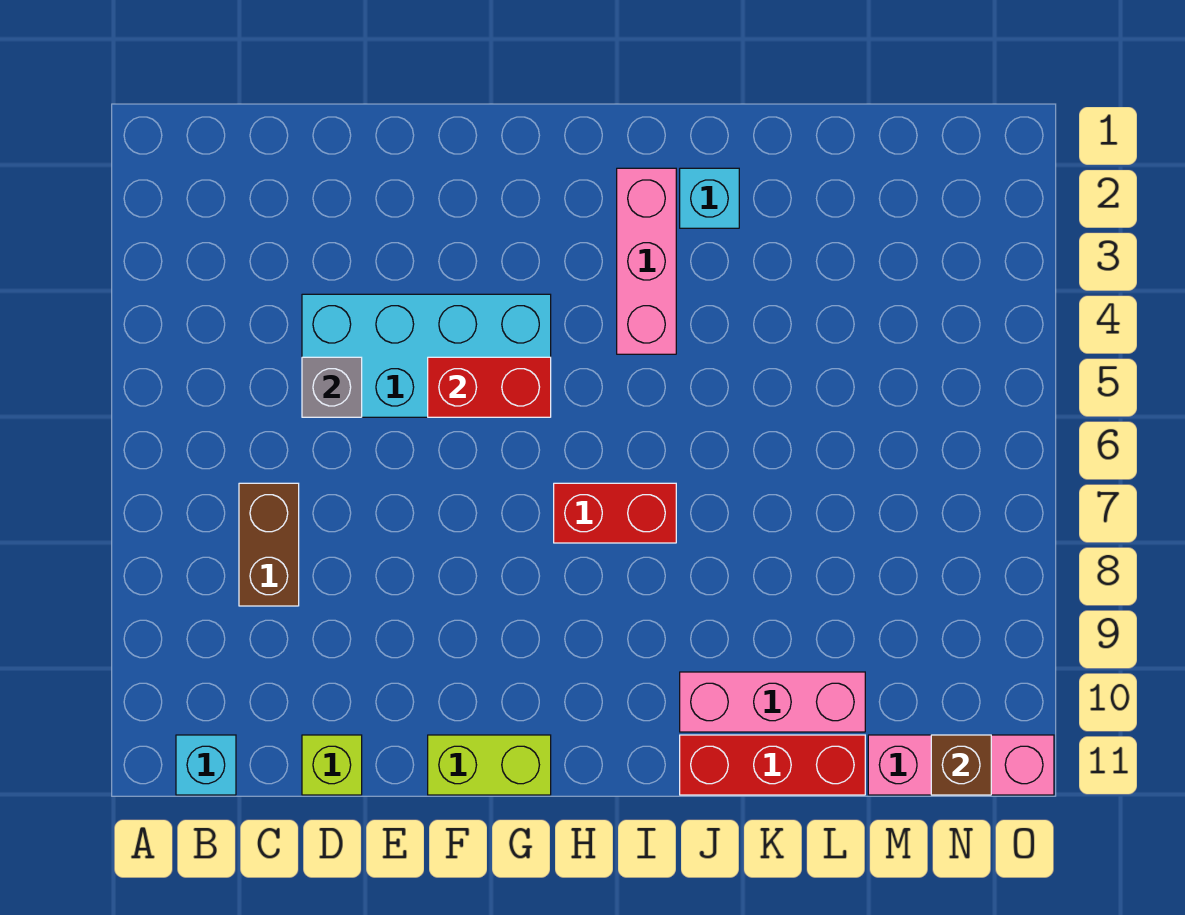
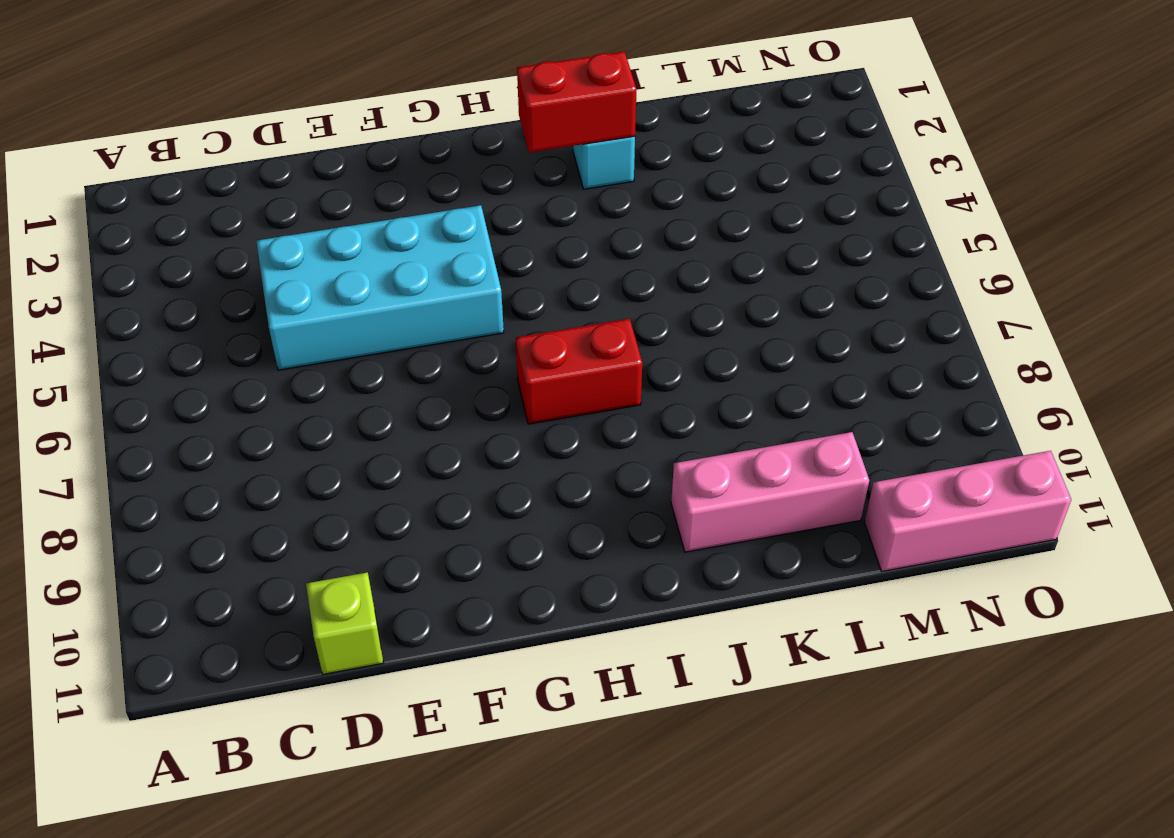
red brick I2:J2 level 2 -> red brick F5:G5 level 2
none -> cyan brick B11 level 1
none -> brown brick C7:C8 level 1
none -> lime brick F11:G11 level 1

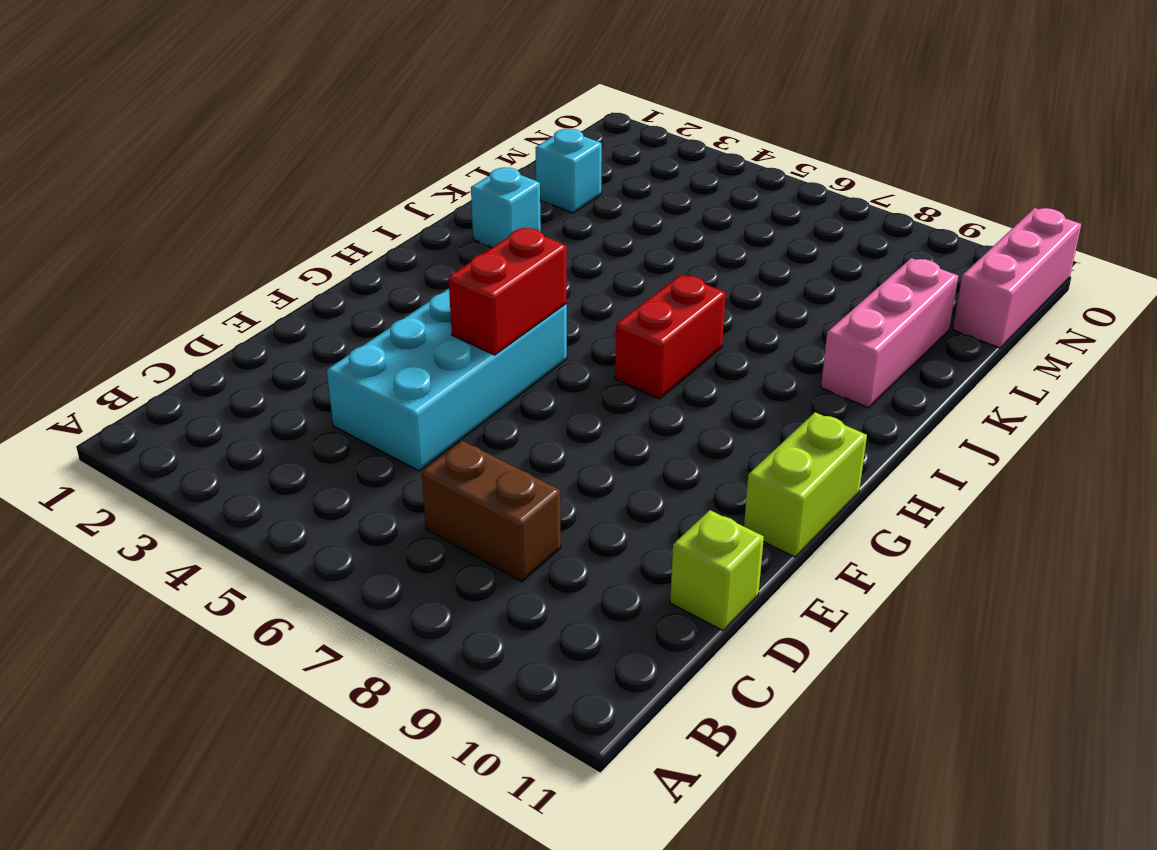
cyan brick L2 level 1 -> cyan brick B11 level 1
none -> pink brick I2:I4 level 1
none -> red brick J11:L11 level 1
none -> grey brick D5 level 2

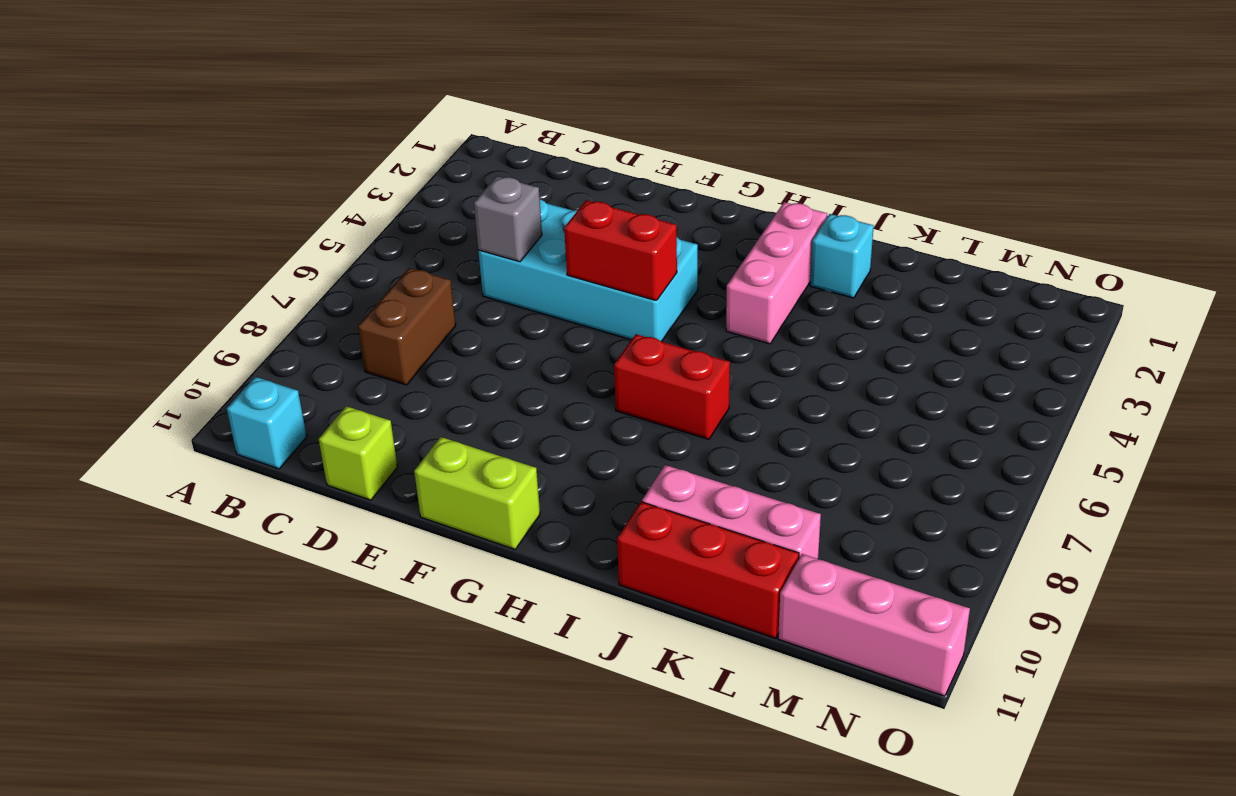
none -> brown brick N11 level 2

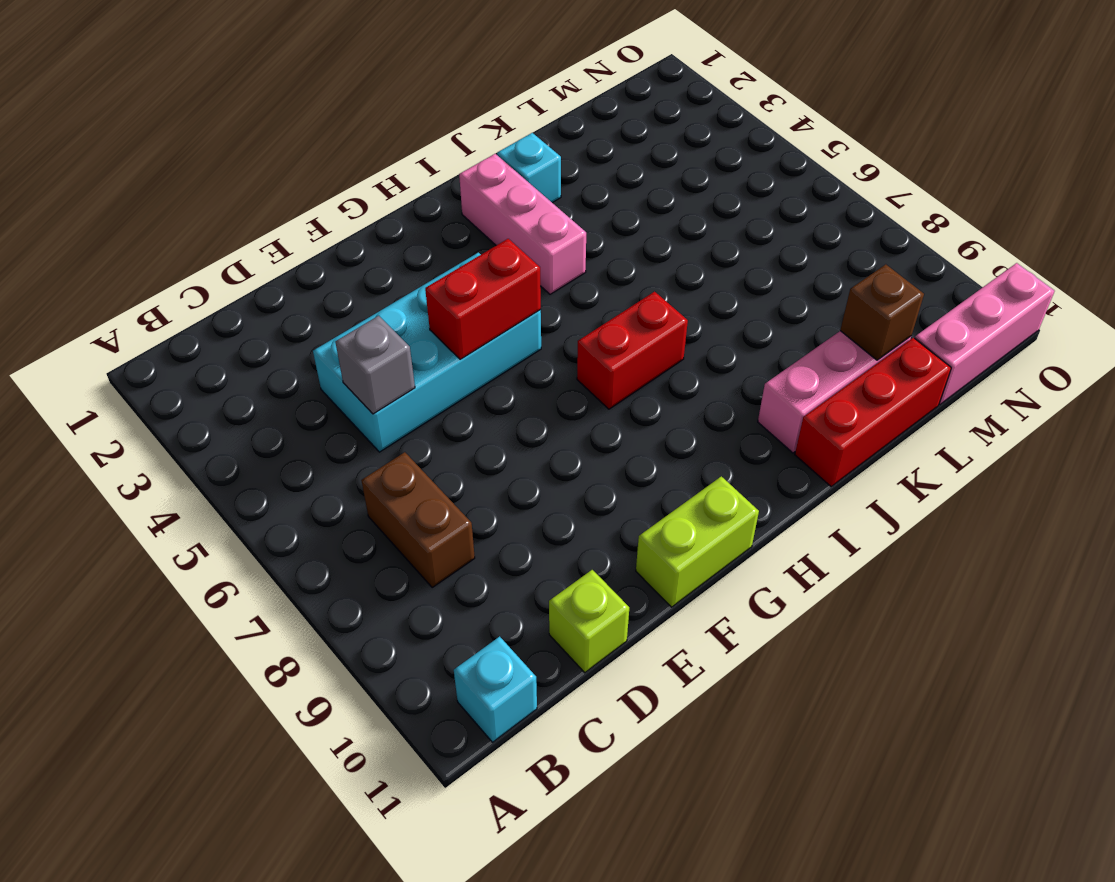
brown brick L10 level 2 -> brown brick N11 level 2

